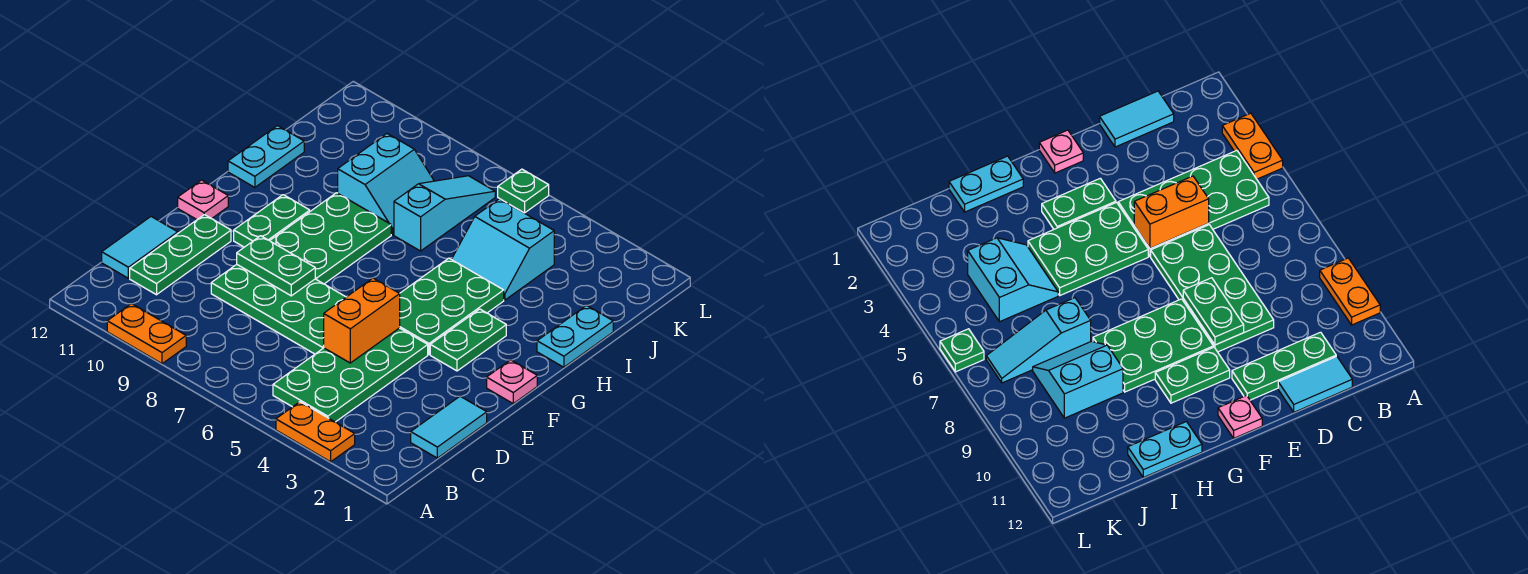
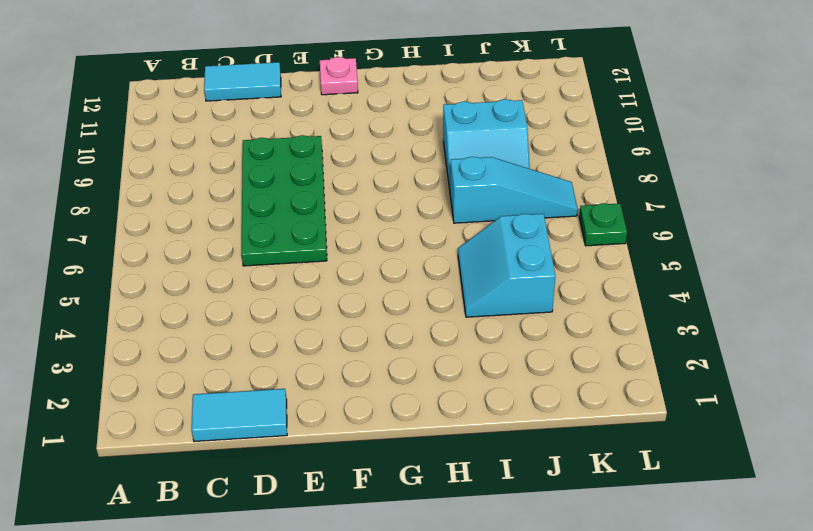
none -> orange plate A3:A4 level 1
none -> orange plate A9:A10 level 1
none -> green plate B4:E5 level 1

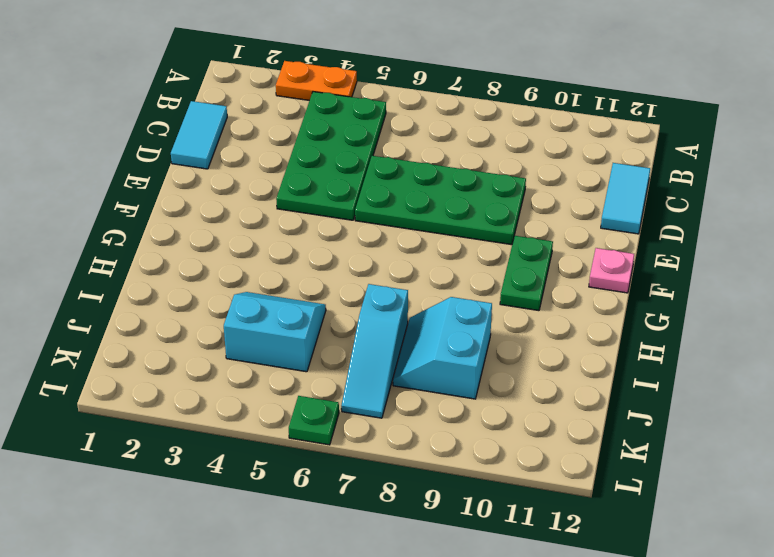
none -> orange plate A9:A10 level 1
none -> green plate C11:E11 level 1
none -> pink plate F1 level 1

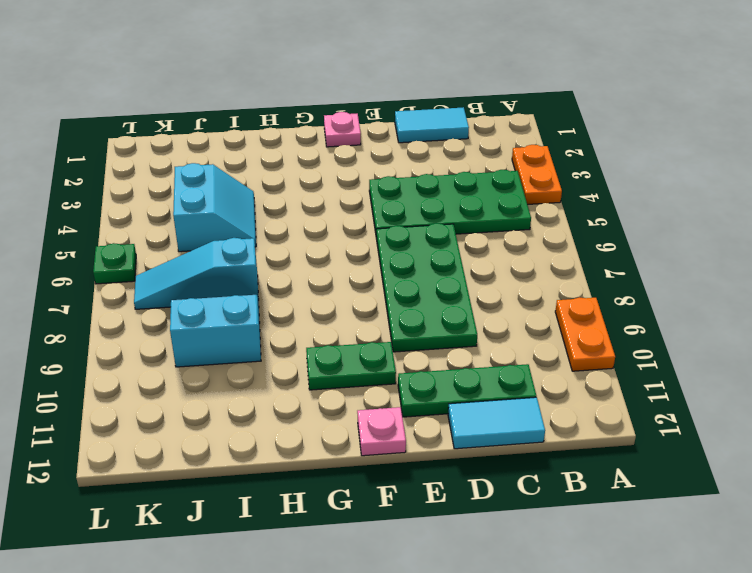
none -> green plate F3:G3 level 1
none -> green plate F4:H5 level 1
none -> green plate F8:H9 level 1

